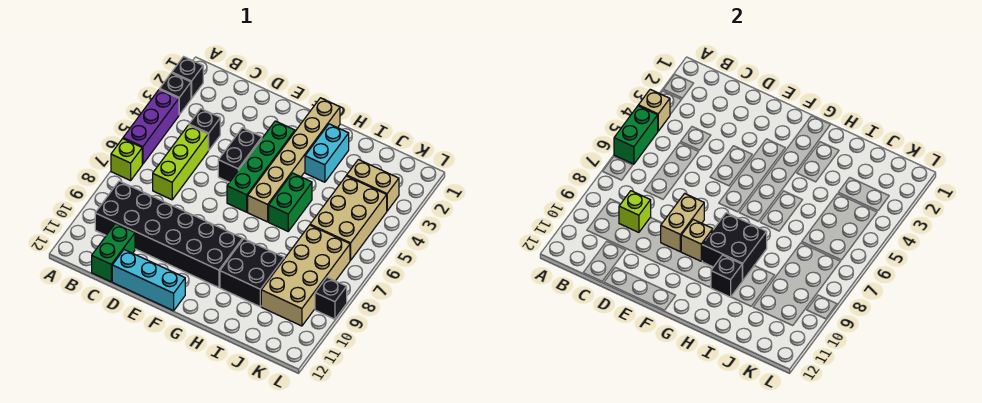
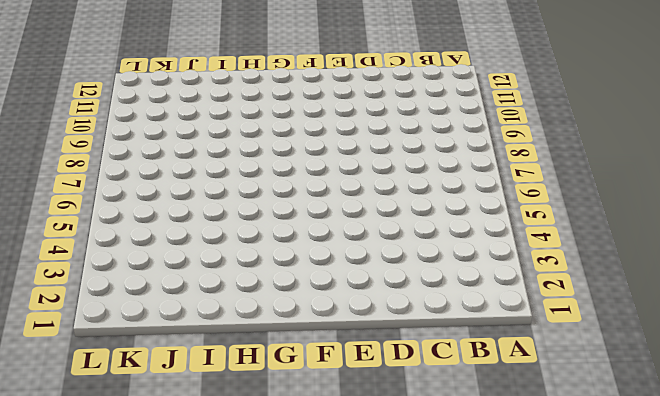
none -> black brick A2 level 1
none -> black brick A3 level 1
none -> purple brick A4:A6 level 1

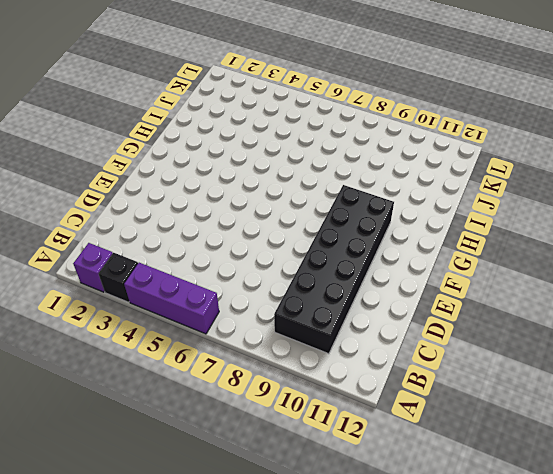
purple brick A2 level 1 -> black brick A2 level 1
none -> lime brick A7 level 1
none -> black brick C4 level 1
none -> lime brick C5:C7 level 1

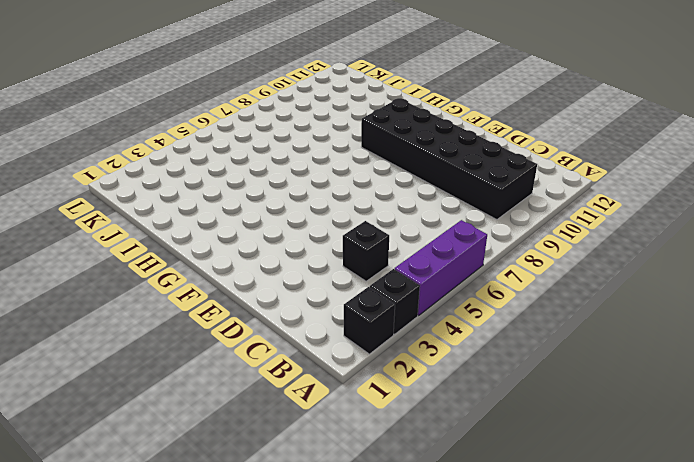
none -> lime brick A7 level 1
none -> lime brick C5:C7 level 1
none -> green brick C11:C12 level 1

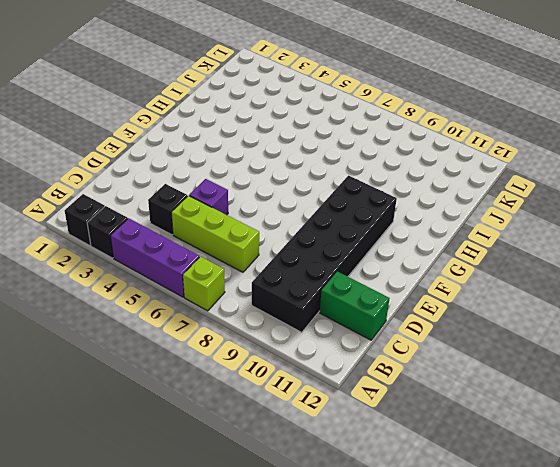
purple brick D5 level 1 -> none
none -> cyan brick D12:F12 level 1
none -> black brick E4:E5 level 1
none -> green brick F3:F6 level 1

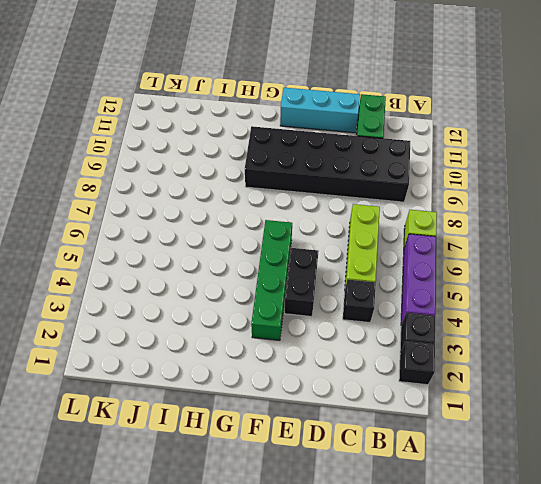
none -> tan brick G1:G6 level 1
none -> cyan brick H2:H3 level 1
none -> green brick H5:H6 level 1

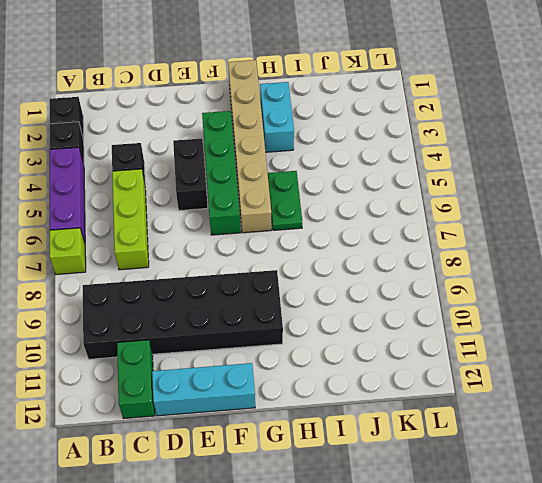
green plate H5:H6 level 1 -> green brick H5:H6 level 1
none -> black brick H9:I10 level 1
none -> tan brick J3:K3 level 1
none -> tan brick J4:K6 level 1

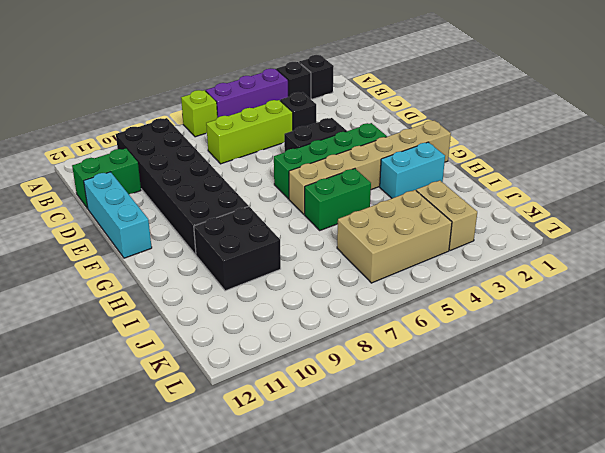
none -> tan brick J7:K10 level 1
none -> black brick L9 level 1
none -> tan brick A4 level 2

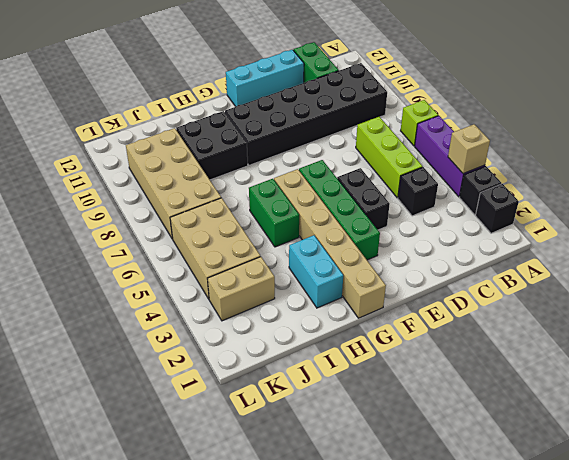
none -> black brick L9 level 1
none -> green brick A5:A6 level 2
none -> lime brick C9 level 2

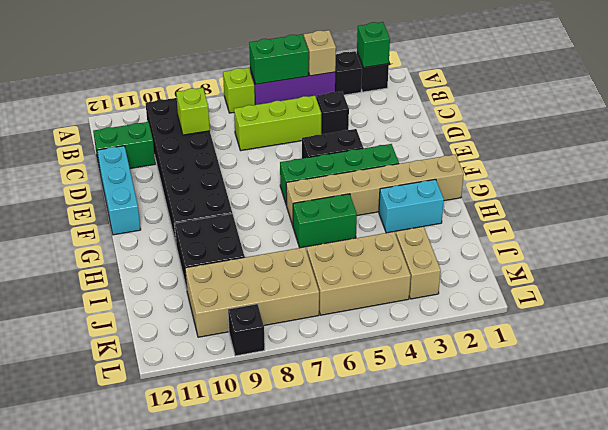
green brick A2 level 2 -> none
none -> tan brick E8:E9 level 2
none -> tan brick F9 level 2
none -> black brick G8:H9 level 2

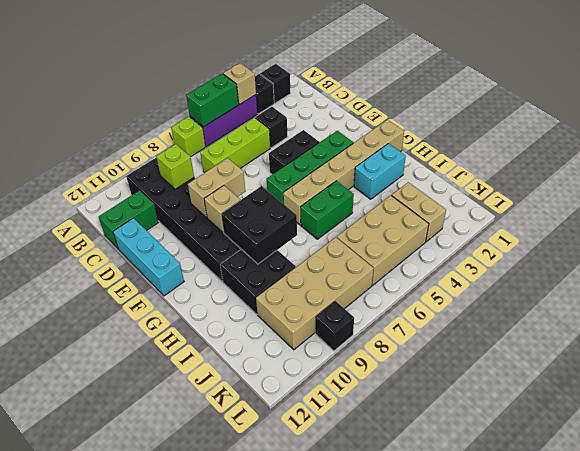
none -> black brick H10 level 2

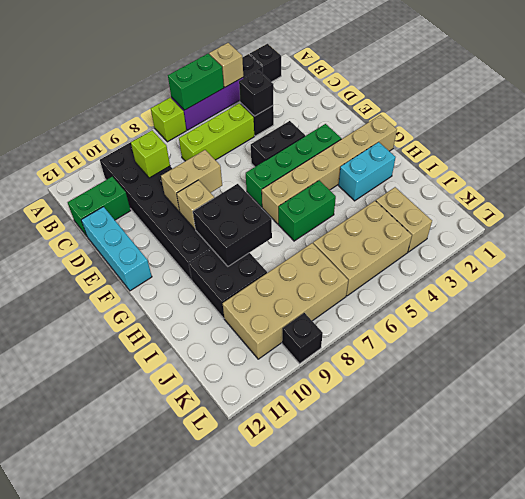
black brick C4 level 2 -> black brick H10 level 2

